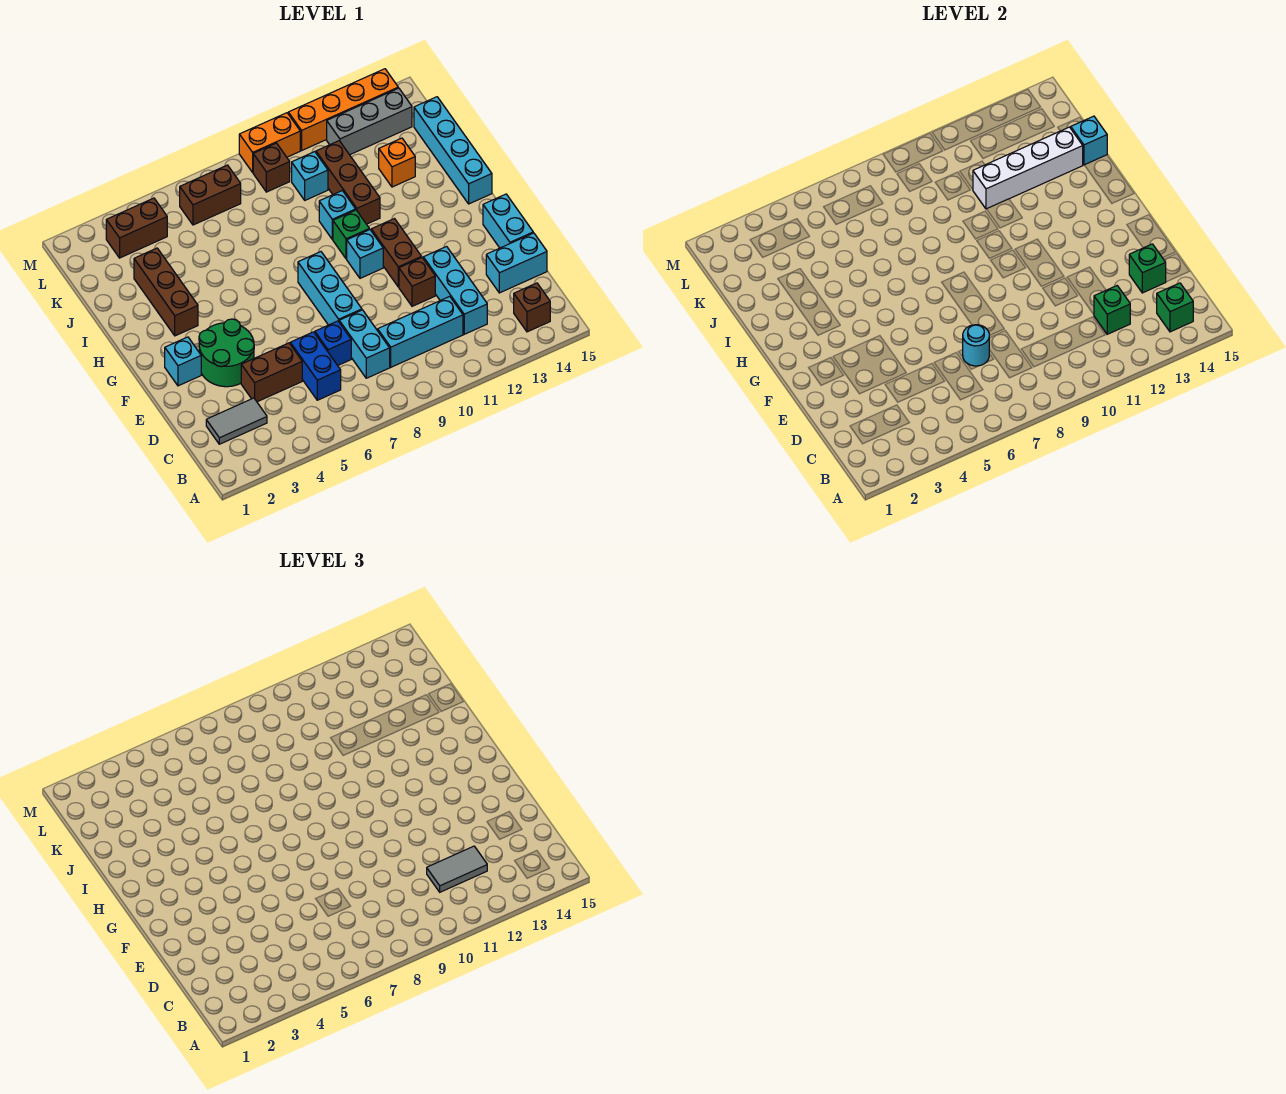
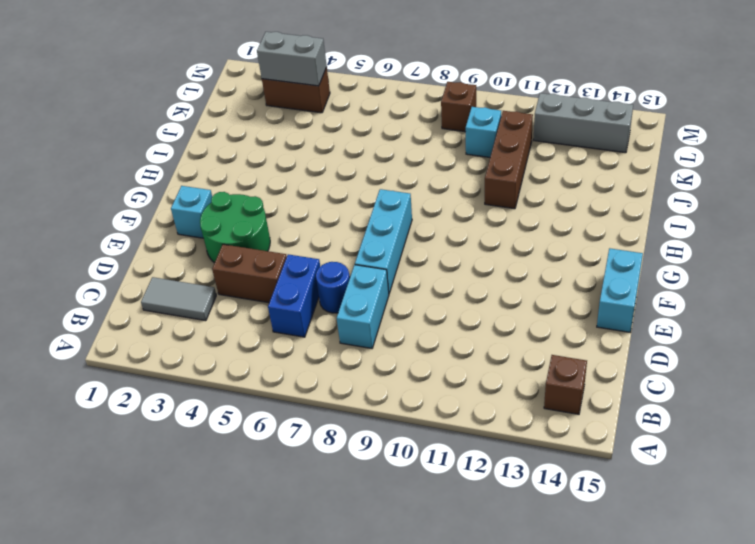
blue round brick D7 level 1 -> blue brick D7 level 1
grey brick L3:L4 level 2 -> none
none -> cyan brick C9:C11 level 1
none -> cyan brick C12:E12 level 1
none -> cyan brick D14:D15 level 1
none -> brown brick E11 level 1

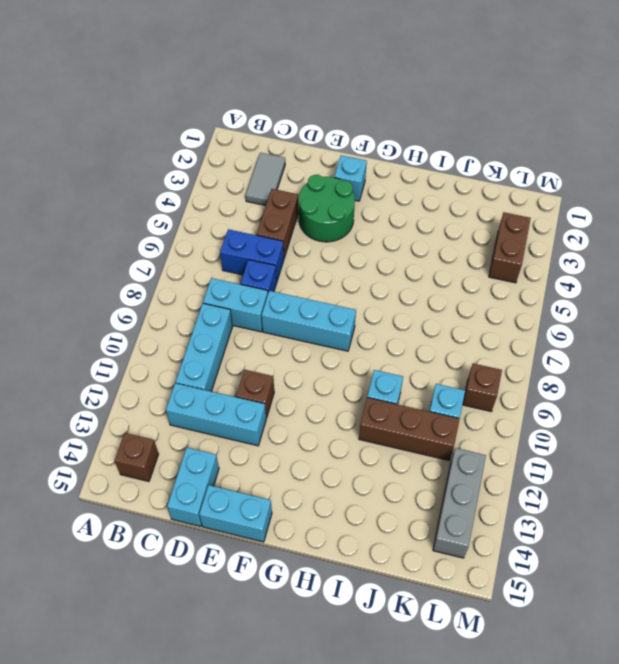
none -> brown brick F11:G11 level 1
none -> cyan brick G10 level 1
none -> brown brick H3:J3 level 1
none -> green brick H10 level 1

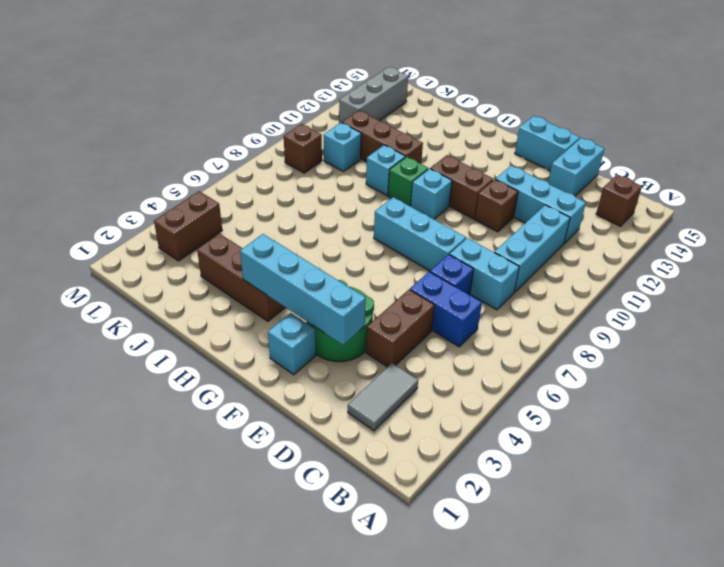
cyan brick E3:H3 level 2 -> cyan brick H15:K15 level 1
none -> orange brick J13 level 1
none -> brown brick L6:L7 level 1
none -> orange brick M9:M10 level 1
none -> orange brick M11:M14 level 1

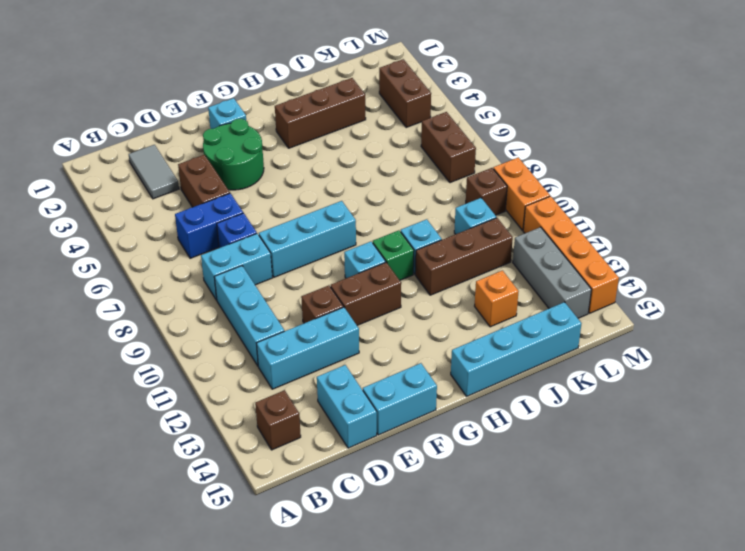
none -> green brick B14 level 2
none -> green brick C12 level 2
none -> cyan round brick D7 level 2
none -> green brick D14 level 2

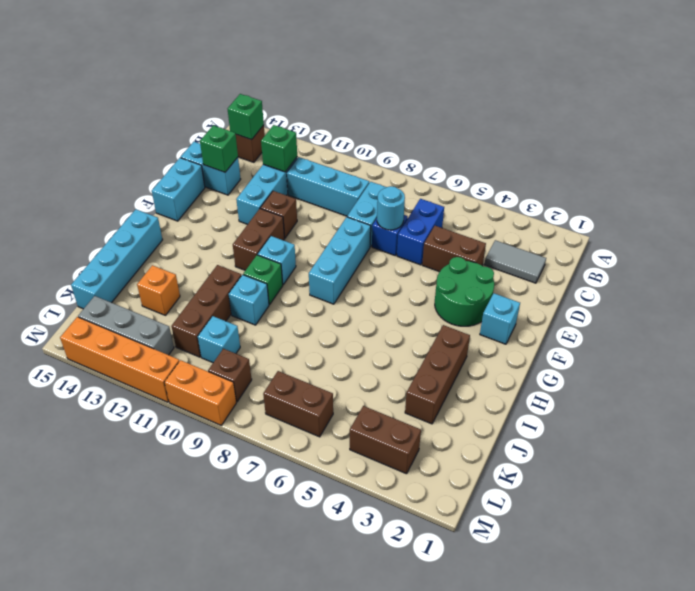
none -> white brick J11:J14 level 2
none -> cyan brick J15 level 2
none -> grey tile C11:C12 level 3

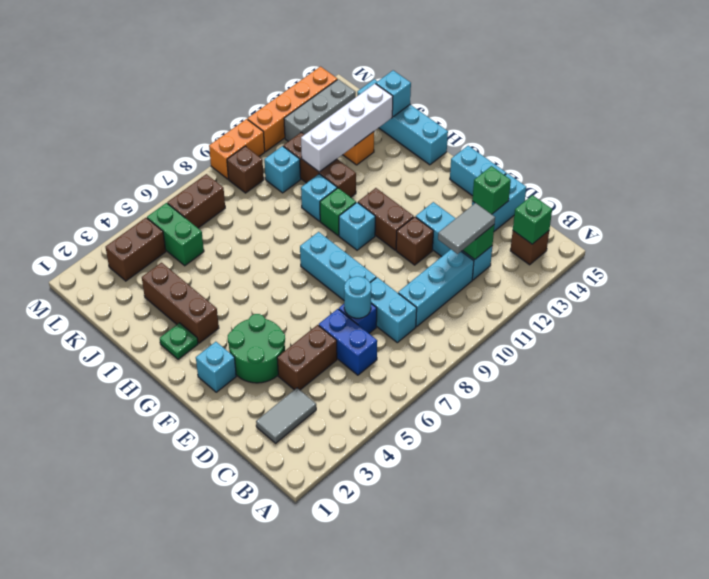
green plate H2 level 1 -> none
green brick K5:L5 level 1 -> none

